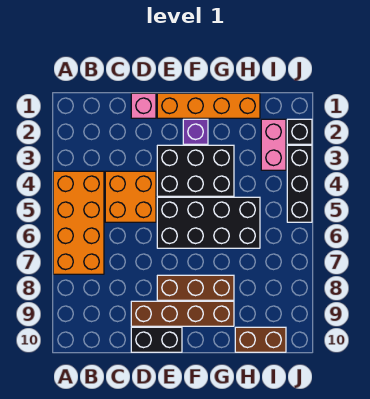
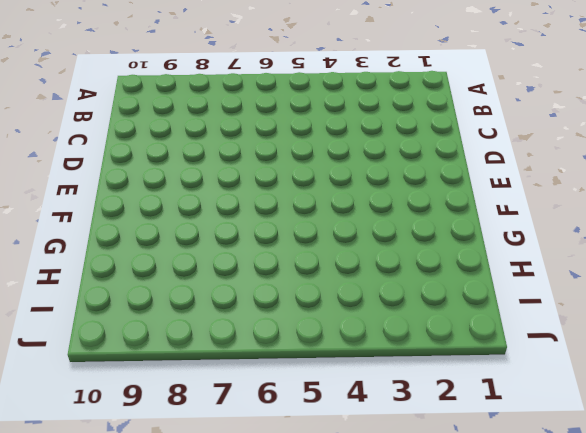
none -> orange brick A4:B7 level 1
none -> orange brick C4:D5 level 1
none -> pink brick D1 level 1

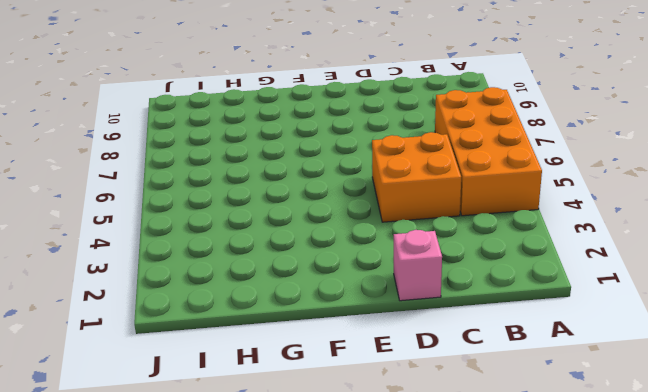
none -> brown brick D9:G9 level 1
none -> black brick D10:E10 level 1
none -> orange brick E1:H1 level 1

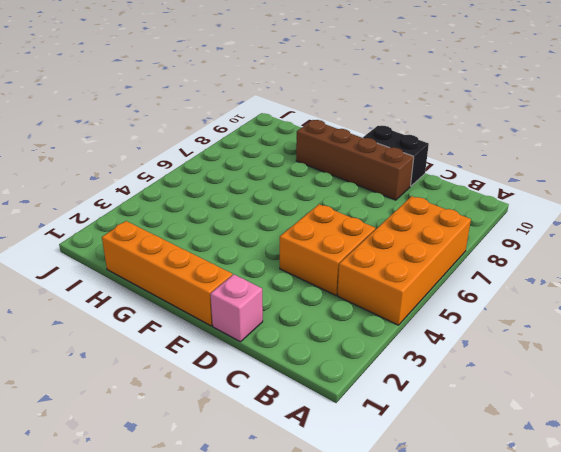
none -> black brick E3:G4 level 1
none -> black brick E5:H6 level 1
none -> brown brick E8:G8 level 1

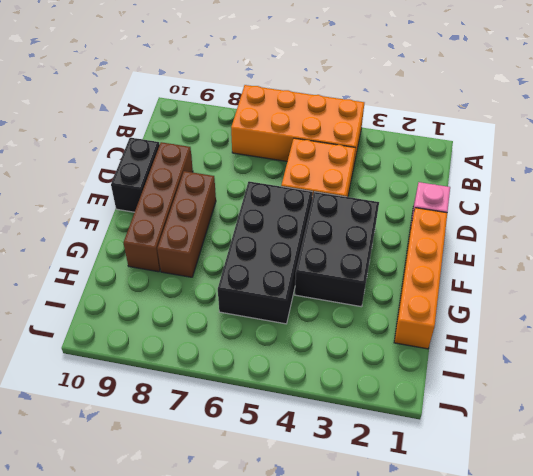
none -> purple brick F2 level 1
none -> brown brick H10:I10 level 1
none -> pink brick I2:I3 level 1

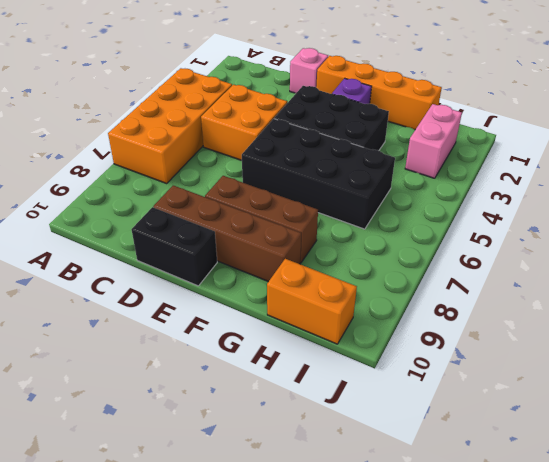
orange brick H10:I10 level 1 -> brown brick H10:I10 level 1
none -> black brick J2 level 1
none -> black brick J3:J5 level 1

